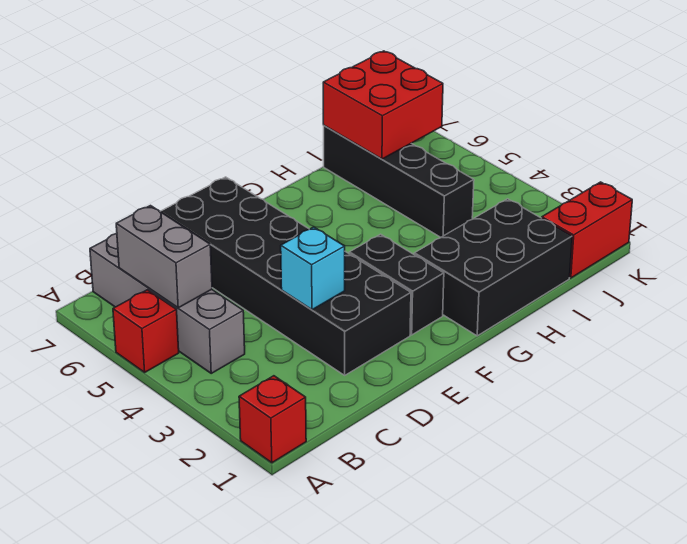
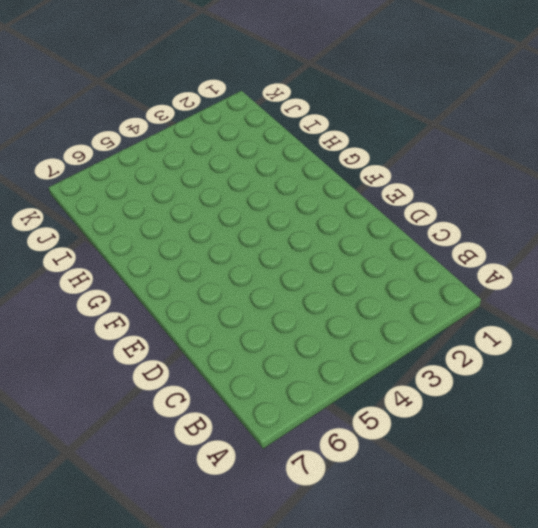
none -> red brick A1 level 1
none -> red brick A5 level 1

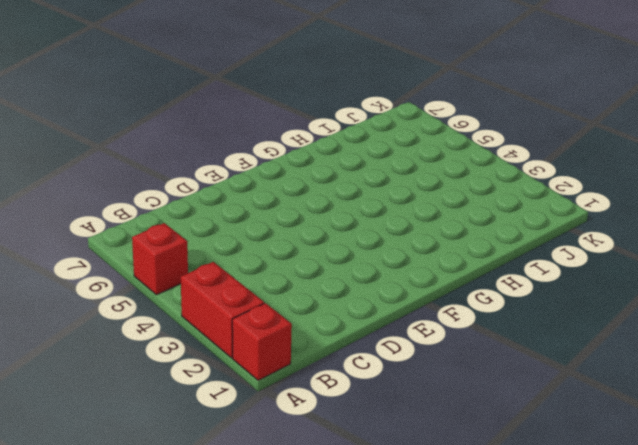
red brick A2:A3 level 1 -> red brick J1:K1 level 1
none -> grey brick B4:B7 level 1
none -> black brick D2:E7 level 1

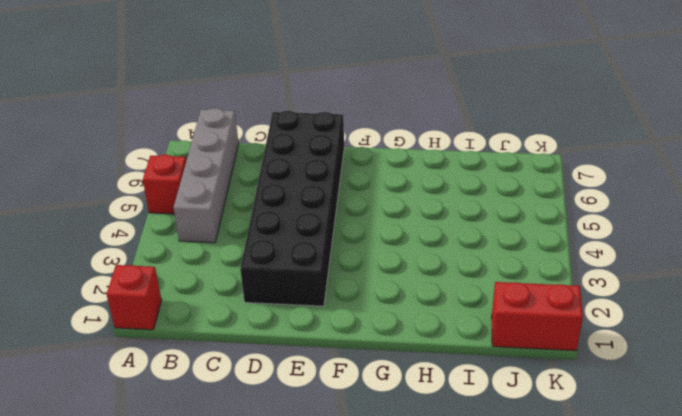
none -> black brick F2:F3 level 1
none -> black brick G1:I2 level 1

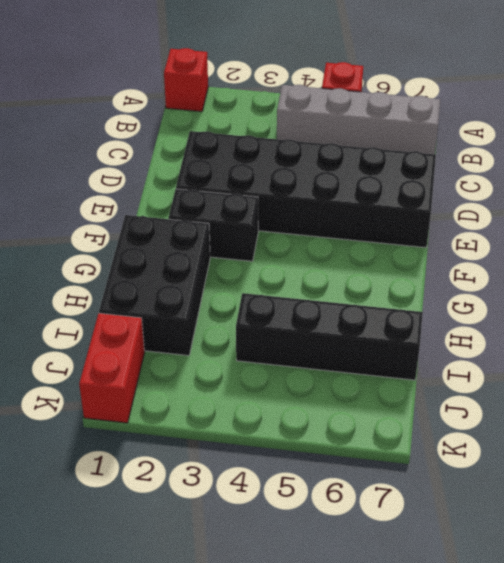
none -> grey brick B5:B6 level 2
none -> cyan brick D3 level 2

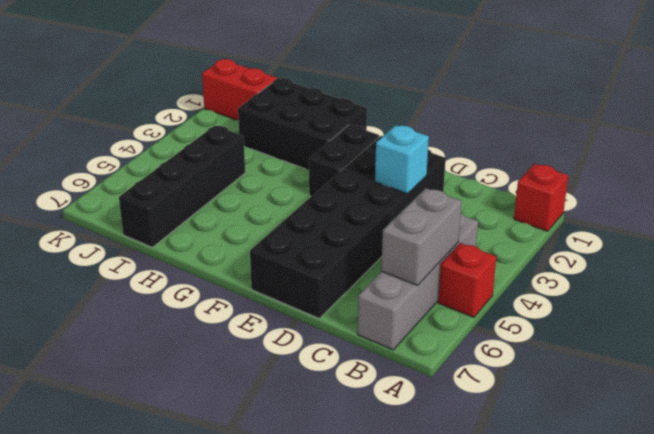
none -> red brick I6:J7 level 2

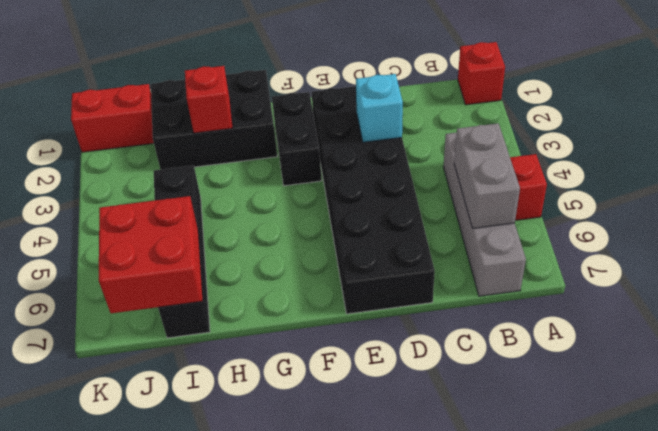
red brick H2 level 2 -> none

